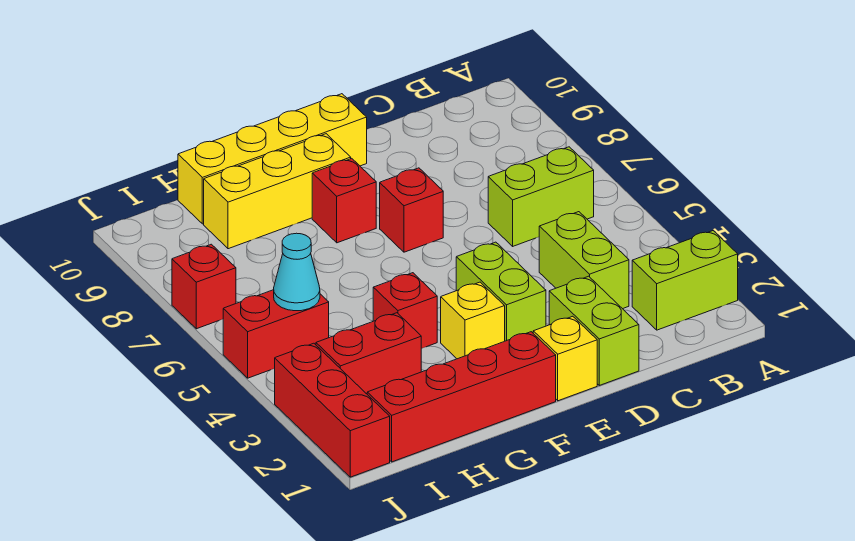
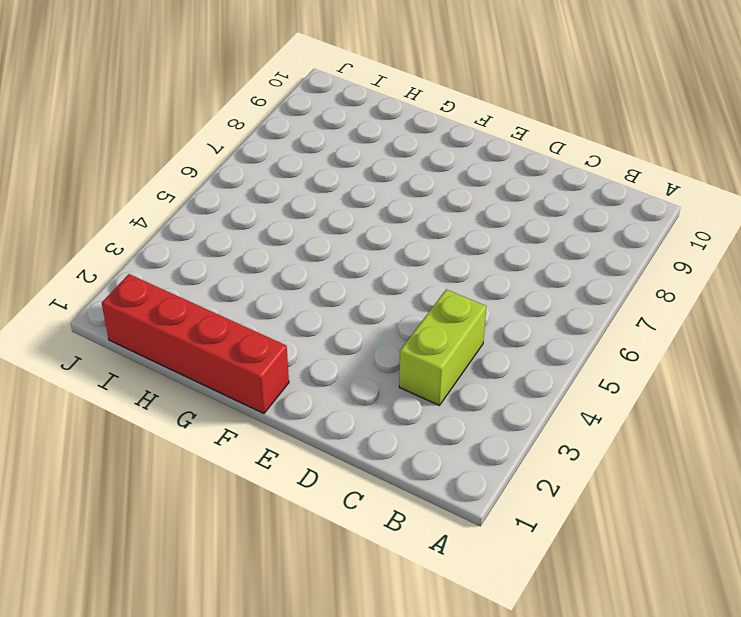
none -> lime brick A2:B2 level 1
none -> lime brick B6:C6 level 1
none -> lime brick D1:D2 level 1

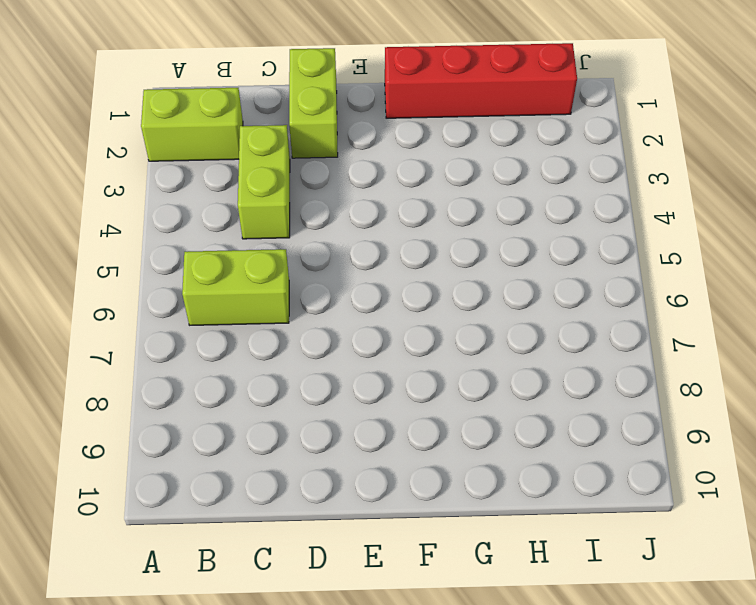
none -> yellow brick E1 level 1
none -> lime brick E3:E4 level 1
none -> red brick E7 level 1

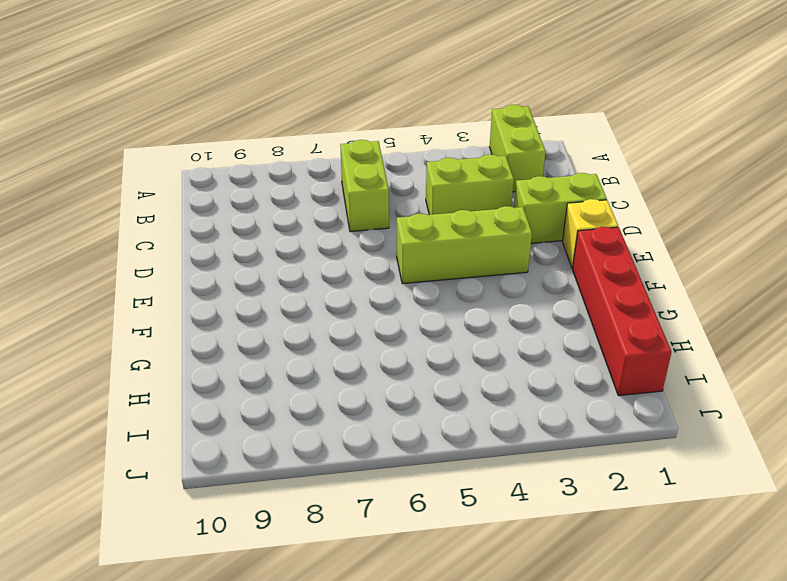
lime brick E3:E5 level 1 -> lime brick E3:E4 level 1
none -> red brick E7 level 1
none -> yellow brick E10:H10 level 1
none -> yellow brick F3 level 1

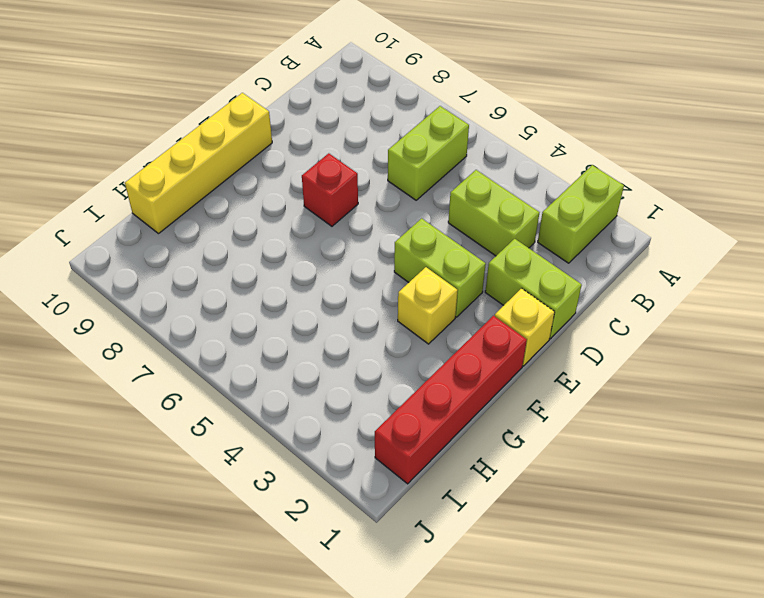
none -> red brick F8 level 1
none -> yellow brick F9:H9 level 1
none -> red brick G4 level 1

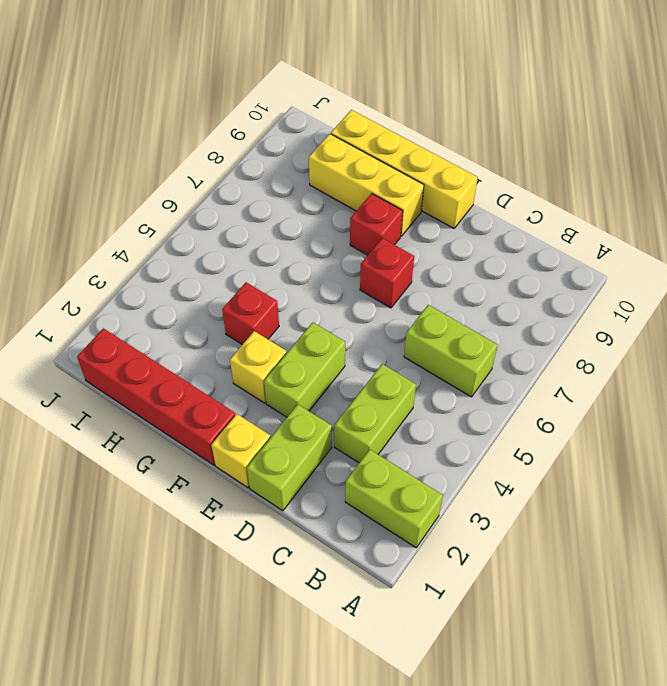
none -> red brick H3:I3 level 1
none -> red brick I5:J5 level 1
none -> red brick J1:J3 level 1

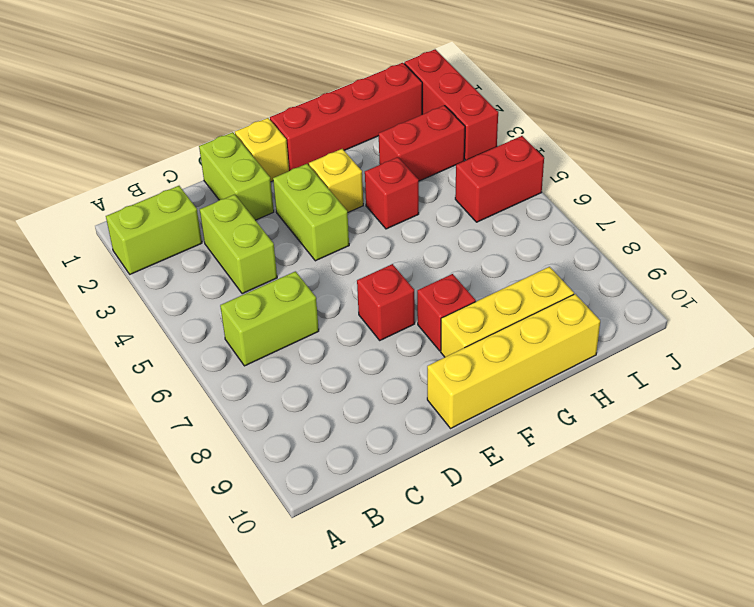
none -> red brick J7 level 1
none -> cyan cone I5 level 2

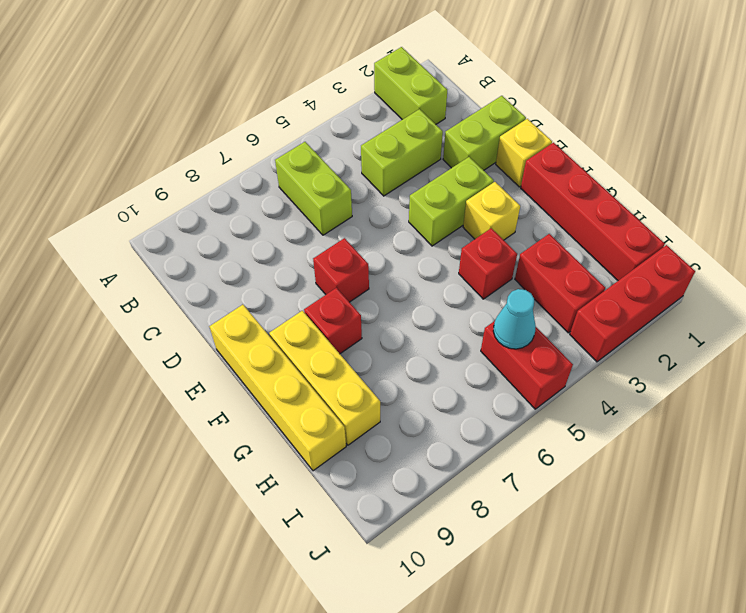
none -> red brick J7 level 1

